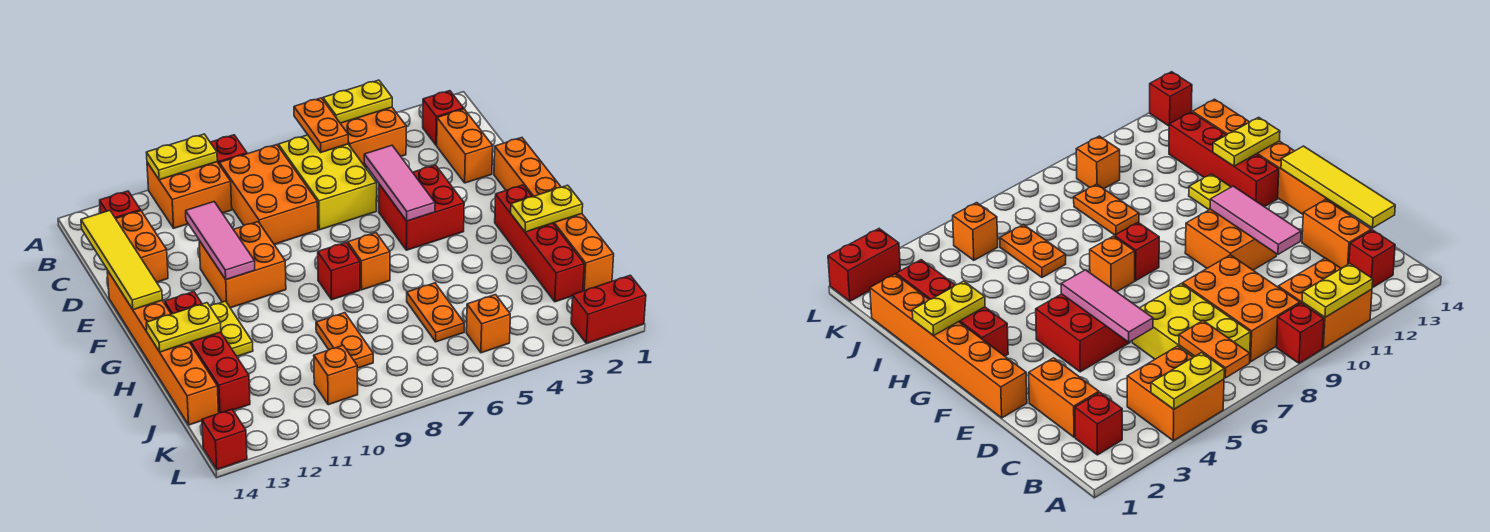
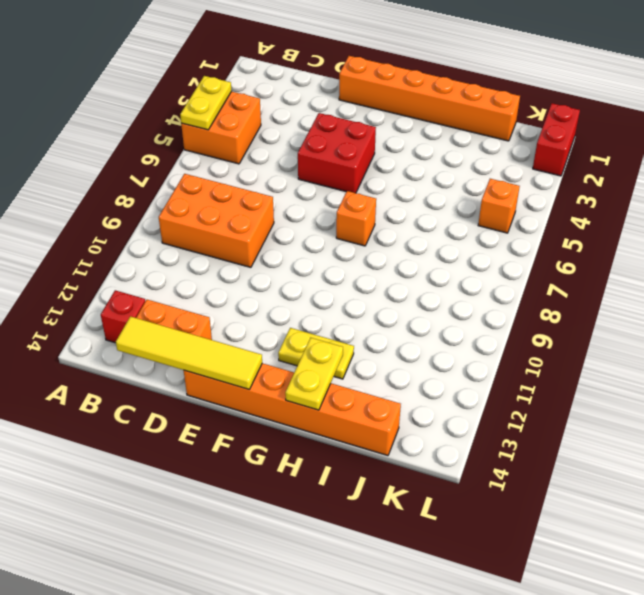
none -> red brick A9 level 1
none -> orange brick A10:B11 level 1
none -> red brick B2 level 1
none -> yellow brick B6:D7 level 1

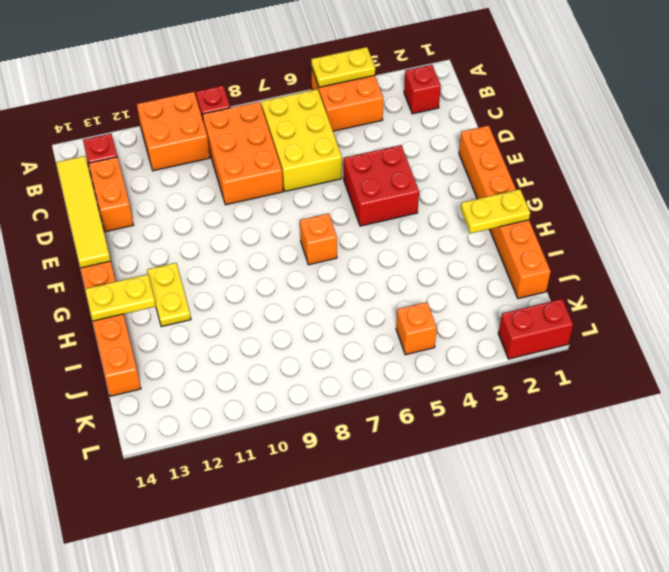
none -> orange brick C2:D2 level 1
none -> orange brick E10:F11 level 1
none -> red brick G2:J2 level 1
none -> red brick G8 level 1

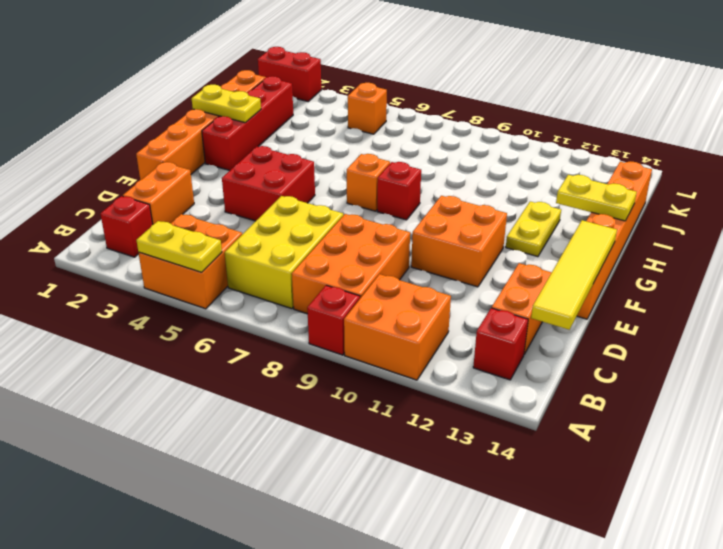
none -> red brick G13:J13 level 1
none -> orange plate I6:J6 level 1
none -> orange plate I9:J9 level 1
none -> orange brick K10 level 1

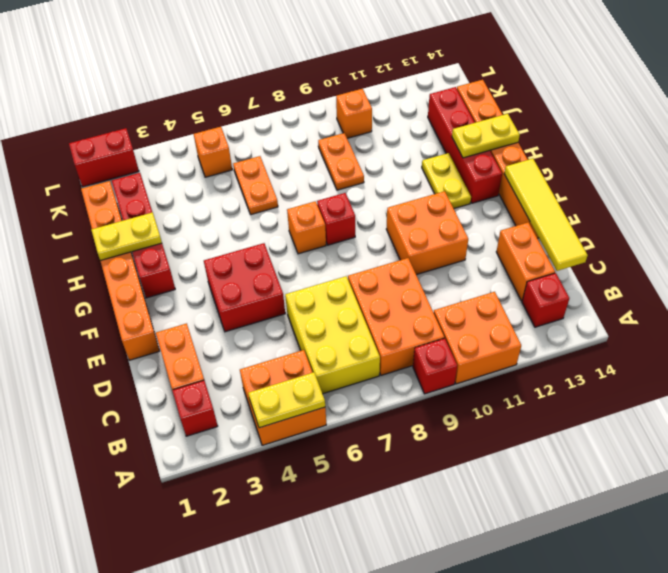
none -> red brick L14 level 1
none -> orange plate A6:B6 level 2
none -> yellow plate A10:A11 level 2
none -> pink tile D5:F5 level 2

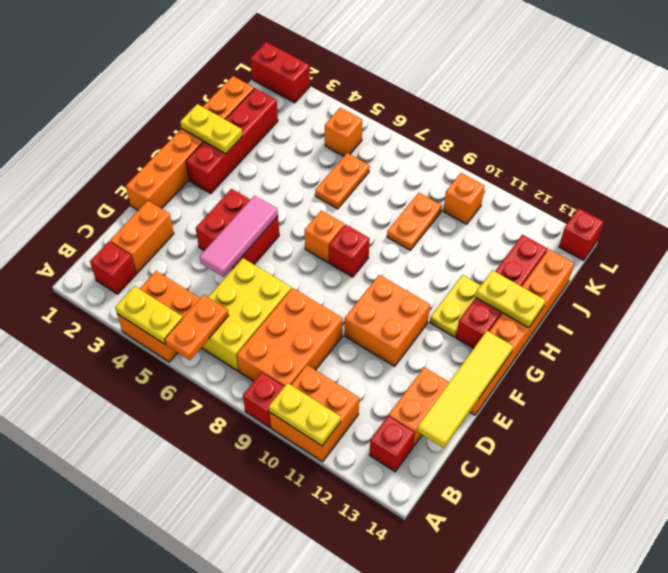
none -> pink tile D11:F11 level 2

